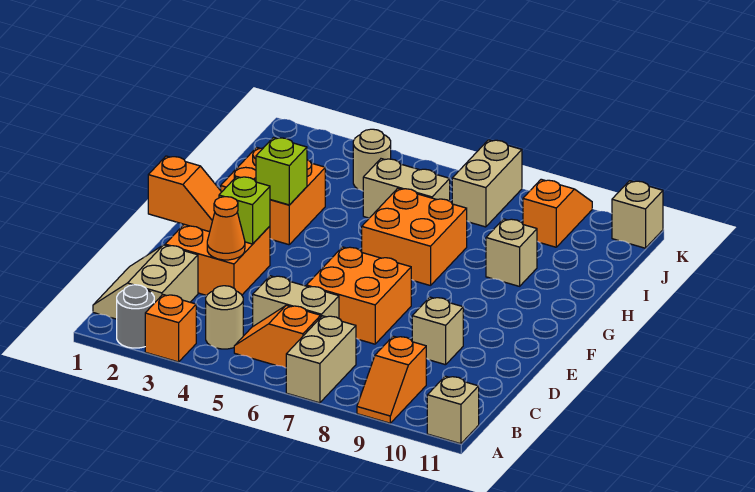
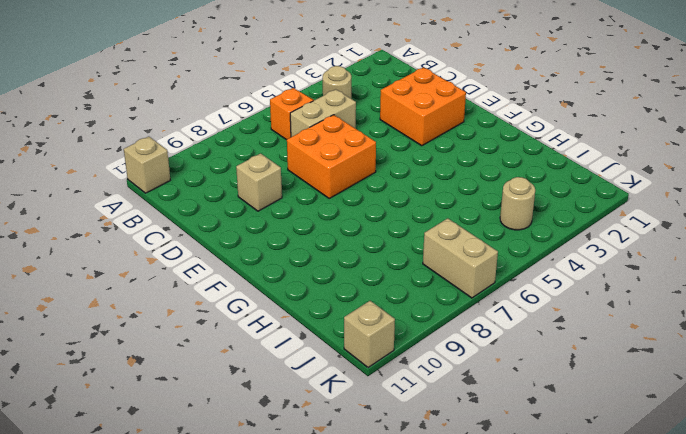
none -> grey round brick A2 level 1
none -> orange brick A3 level 1
none -> tan brick A7:B7 level 1

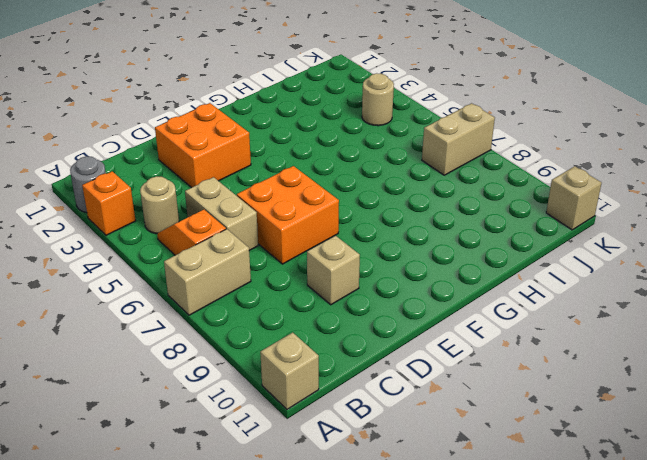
none -> orange slope A9:B9 level 1 top B
none -> tan slope B1:C2 level 1 top 2
none -> orange brick G2:H3 level 1

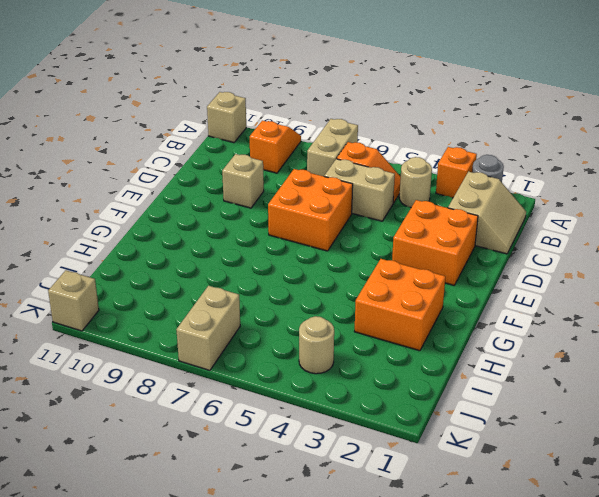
none -> orange brick G6:H7 level 1
none -> tan brick H9 level 1
none -> tan brick I5:I6 level 1

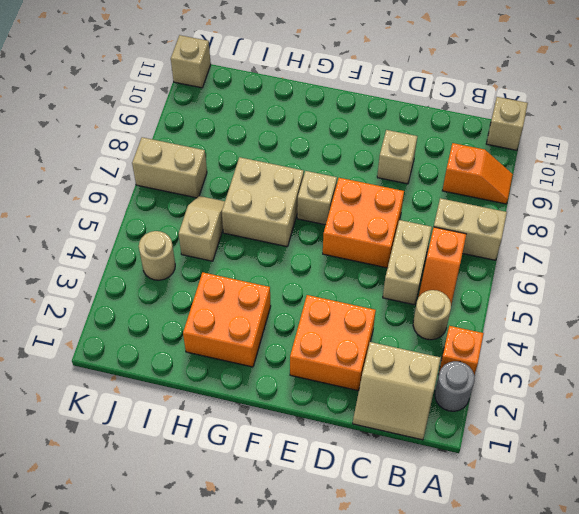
tan brick F7 level 1 -> tan brick H9 level 1
tan brick G6:H7 level 1 -> orange brick G6:H7 level 1
tan slope I5:I6 level 1 top 5 -> tan brick I5:I6 level 1
none -> orange slope J9:K9 level 1 top J
none -> orange cone D3 level 2
none -> orange slope E1:E2 level 2 top 1

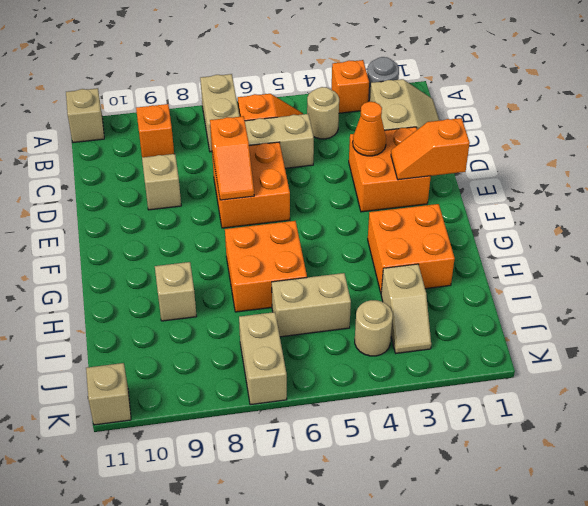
orange slope D7:E7 level 2 top D -> orange slope J9:K9 level 1 top J
tan slope I3:J3 level 1 top I -> none
none -> lime brick E3 level 2
none -> lime brick G3 level 2

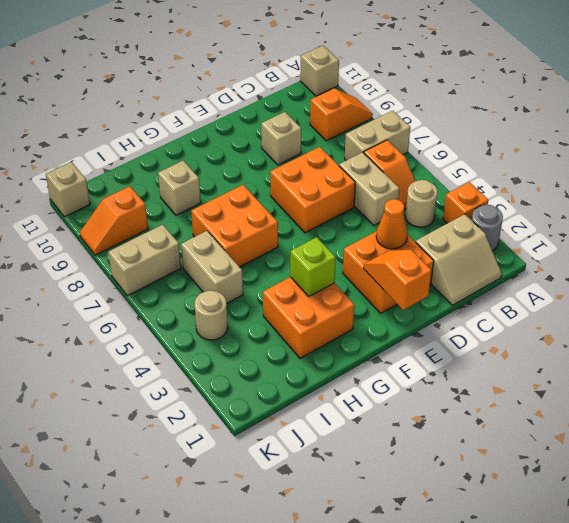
none -> lime brick E3 level 2

